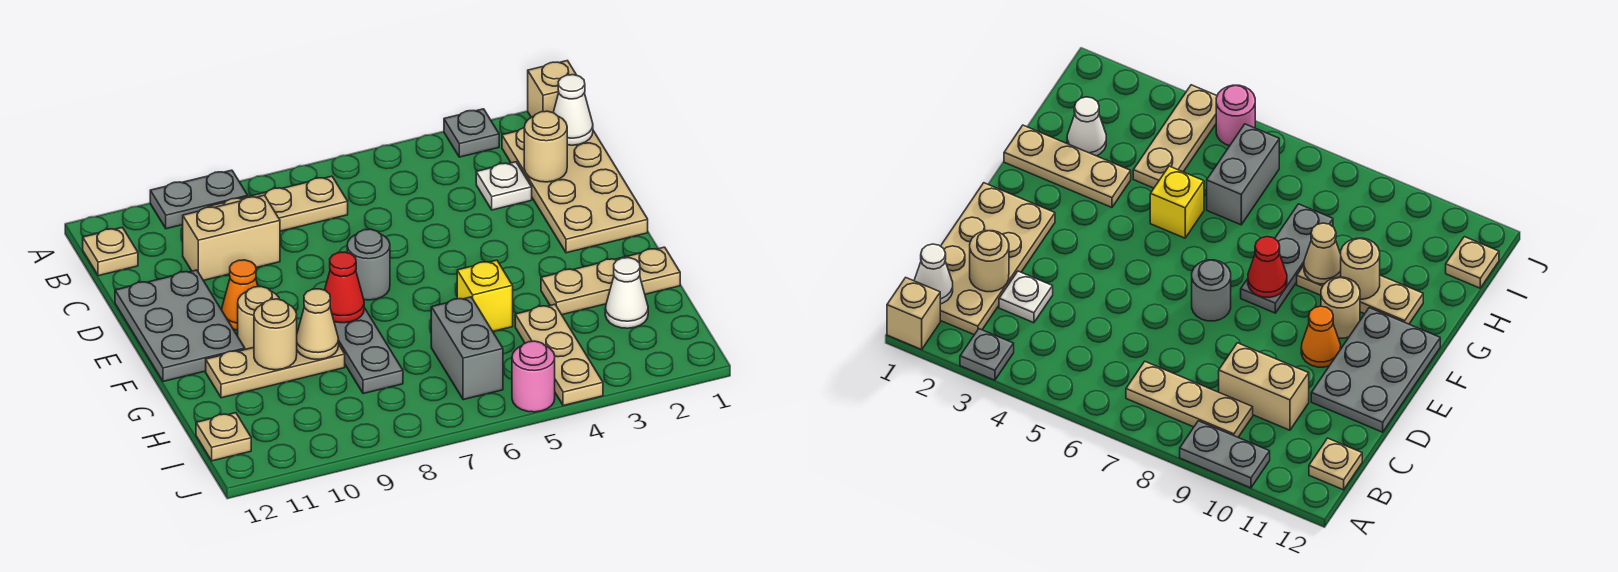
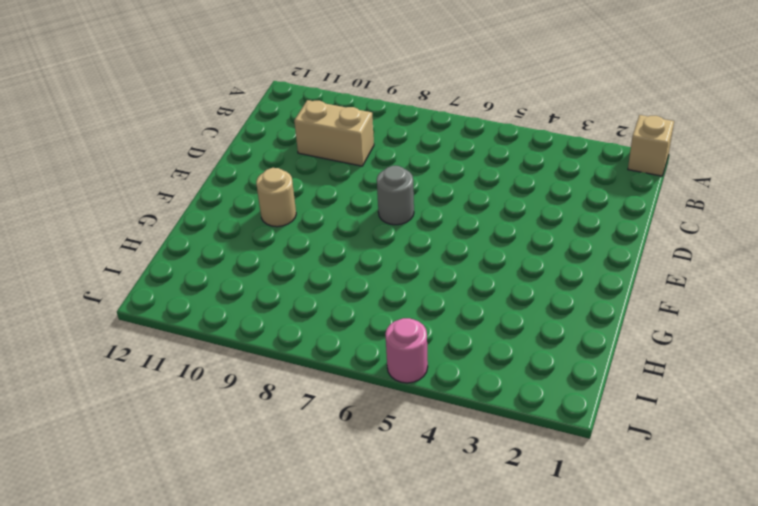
none -> grey plate A3 level 1
none -> grey plate A9:A10 level 1
none -> tan plate B1:E2 level 1

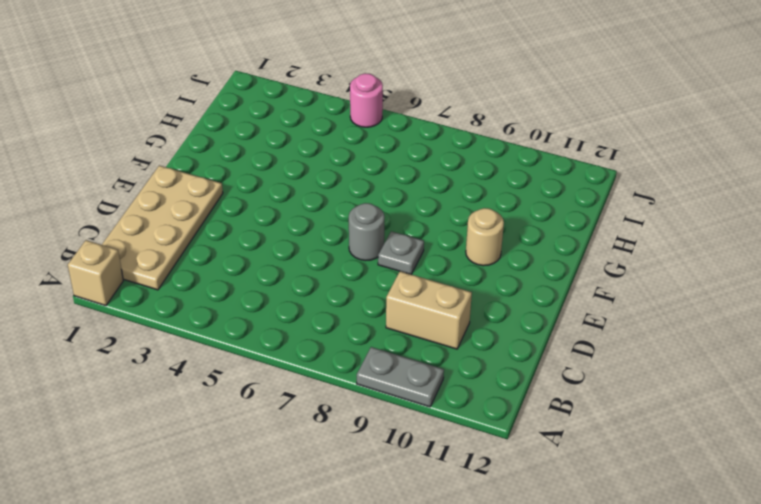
grey plate E8 level 1 -> grey plate A3 level 1
none -> tan plate B7:B9 level 1
none -> tan plate B12 level 1
none -> white plate C3 level 1

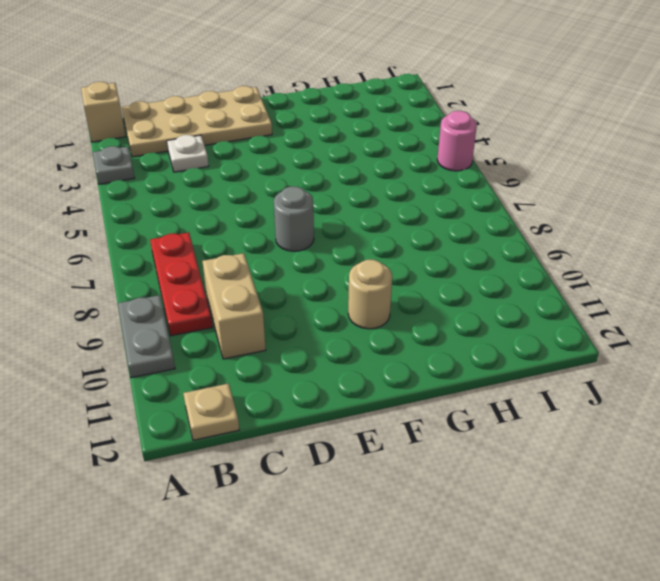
red plate B7:B9 level 1 -> tan plate B7:B9 level 1
none -> grey plate D11:F12 level 1
none -> orange cone E10 level 1
none -> grey plate F8:H8 level 1

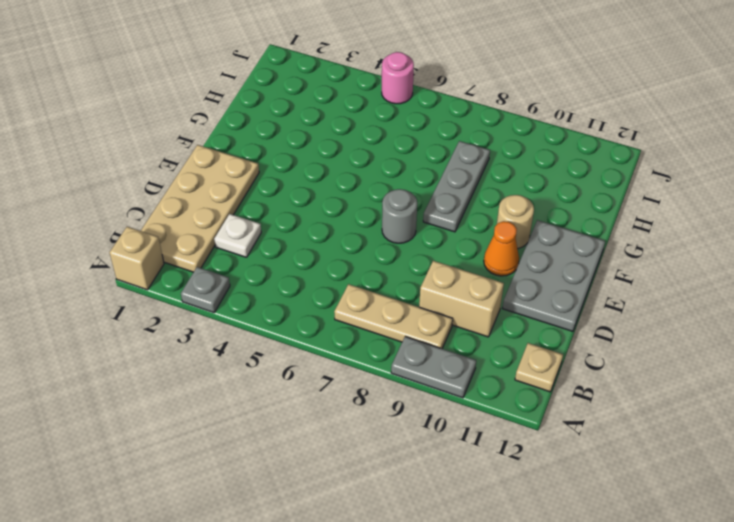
none -> tan plate G1:G3 level 1
none -> yellow brick G5 level 1
none -> tan plate G9:G11 level 1

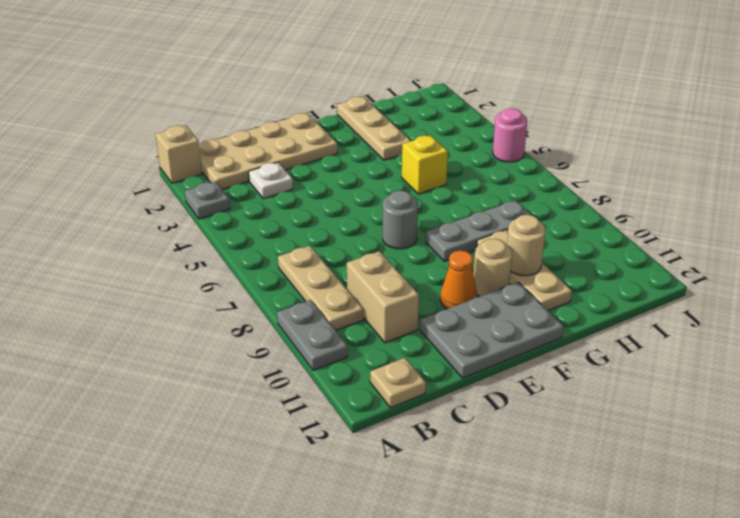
none -> white cone H2 level 1
none -> tan plate H4:J4 level 1
none -> grey brick H6:I6 level 1

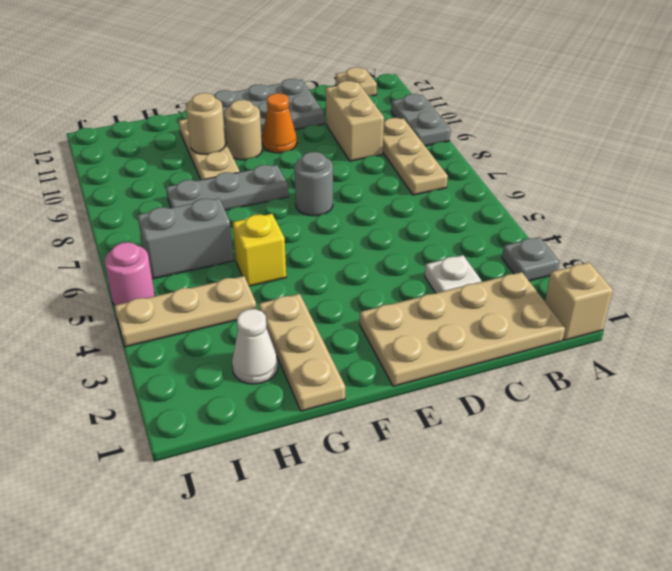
none -> tan plate I12 level 1
none -> white cone B1 level 2
none -> tan round brick C2 level 2

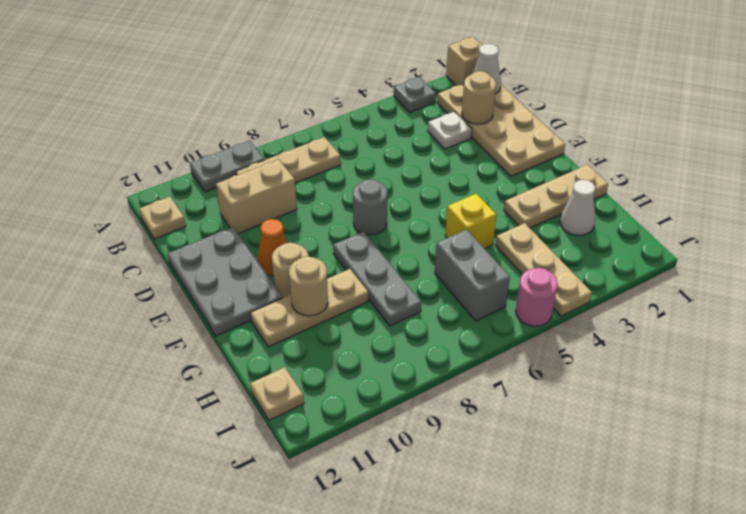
none -> red cone F8 level 2
none -> tan cone G9 level 2

